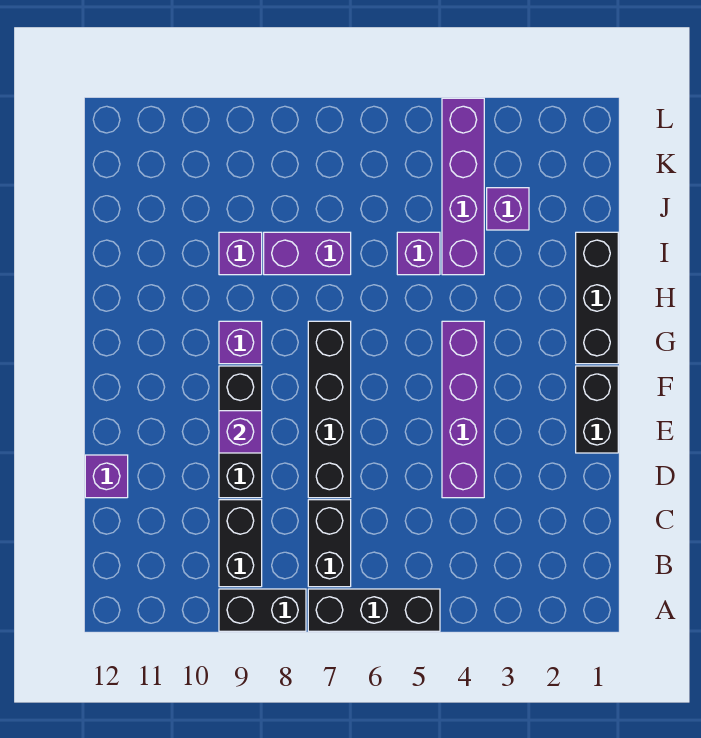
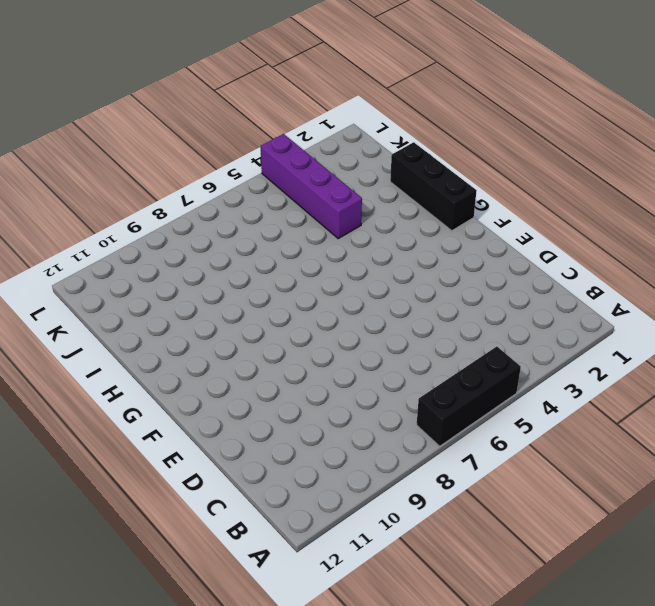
none -> black brick A8:A9 level 1
none -> black brick B7:C7 level 1
none -> black brick B9:C9 level 1

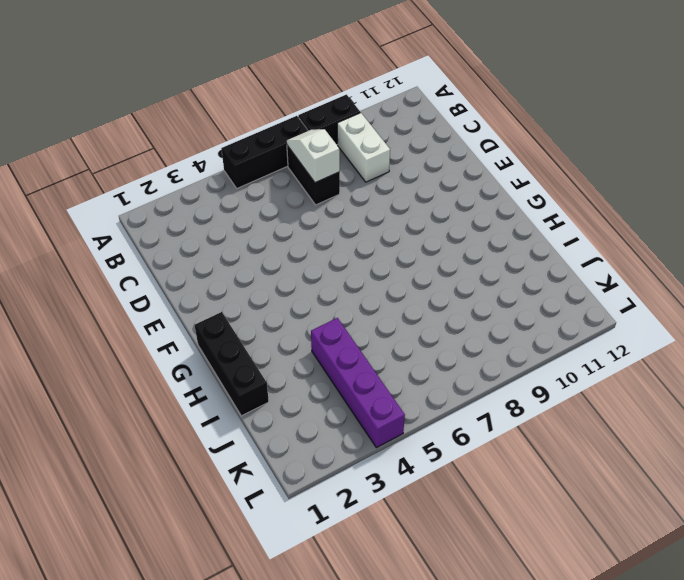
white slope B7:C7 level 2 top C -> none
white brick B9:C9 level 1 -> black brick B9:C9 level 1
none -> purple brick D4:G4 level 1
none -> black brick D7:G7 level 1
none -> black brick D9:F9 level 1

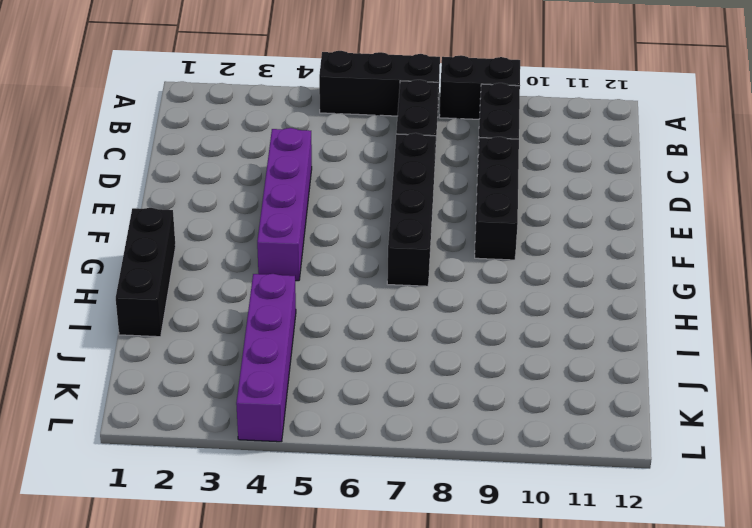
none -> purple brick D12 level 1
none -> black brick E1:F1 level 1
none -> purple brick G9 level 1

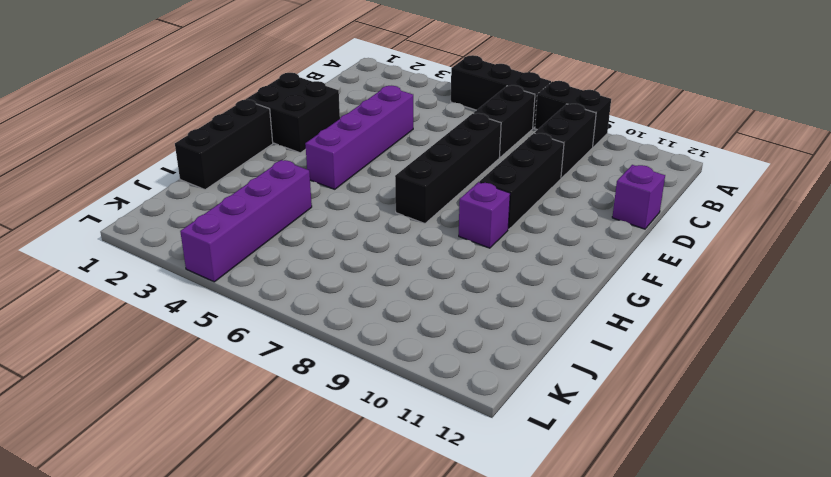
black brick E1:F2 level 1 -> black brick E1:F1 level 1
none -> purple brick I5 level 1
none -> purple brick I7:I8 level 1
none -> purple brick I9 level 1

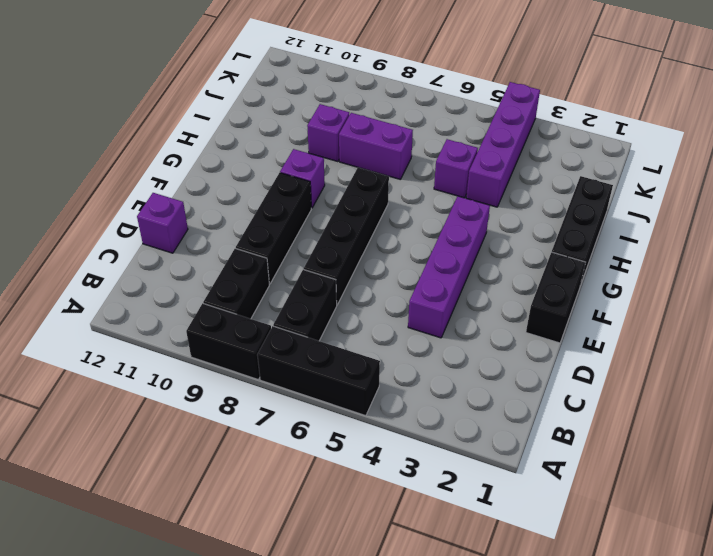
none -> purple brick J3 level 1
none -> purple brick E9 level 2

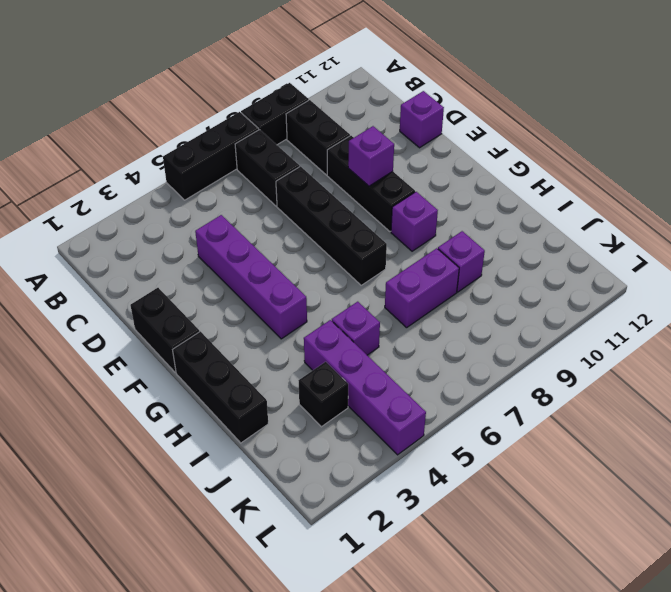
black brick J3 level 1 -> purple brick J3 level 1

